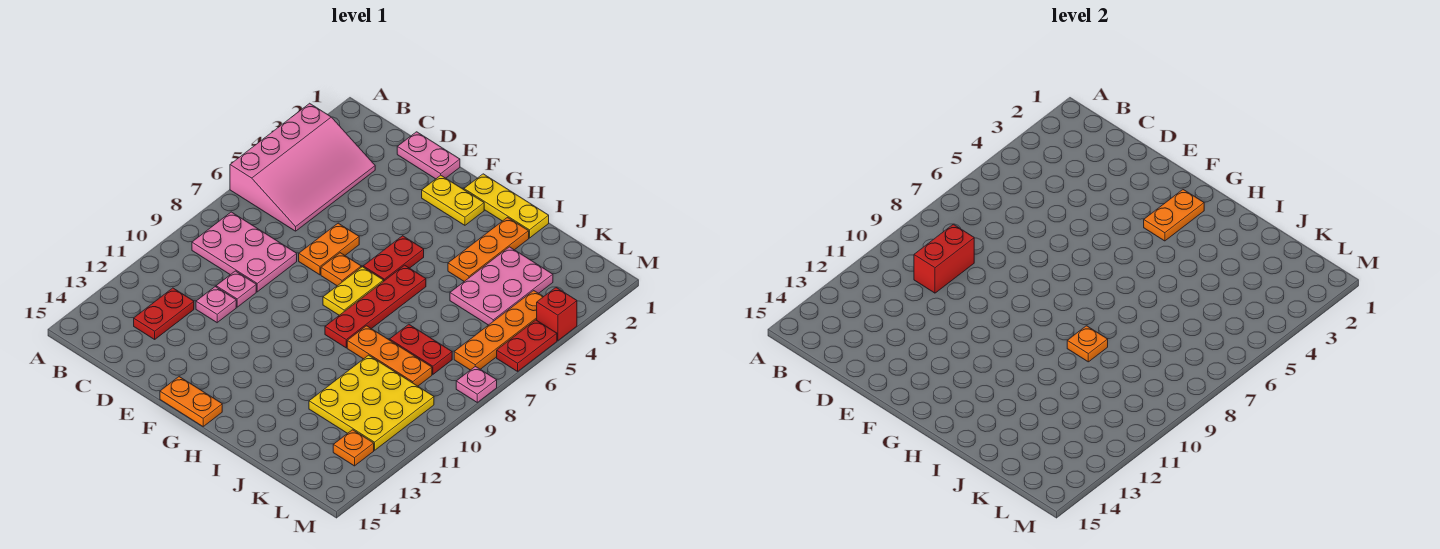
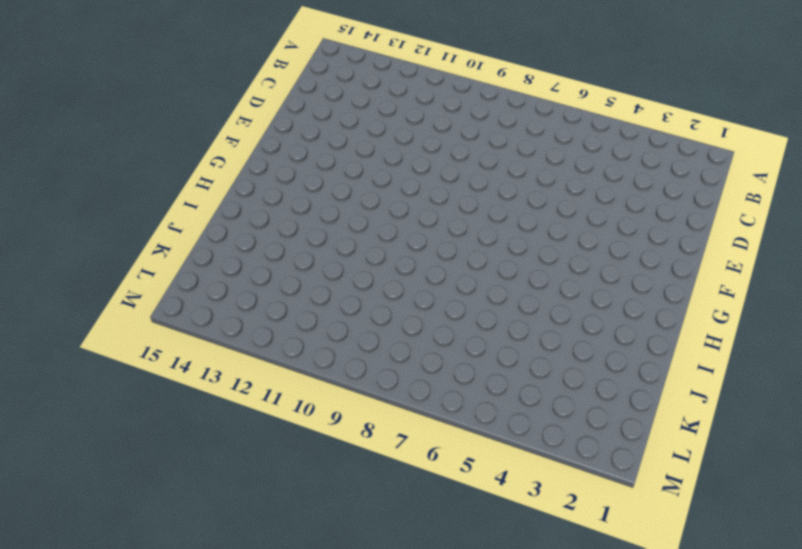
none -> pink slope A3:C6 level 1 top A
none -> pink plate B8:D9 level 1
none -> red plate C12:C13 level 1

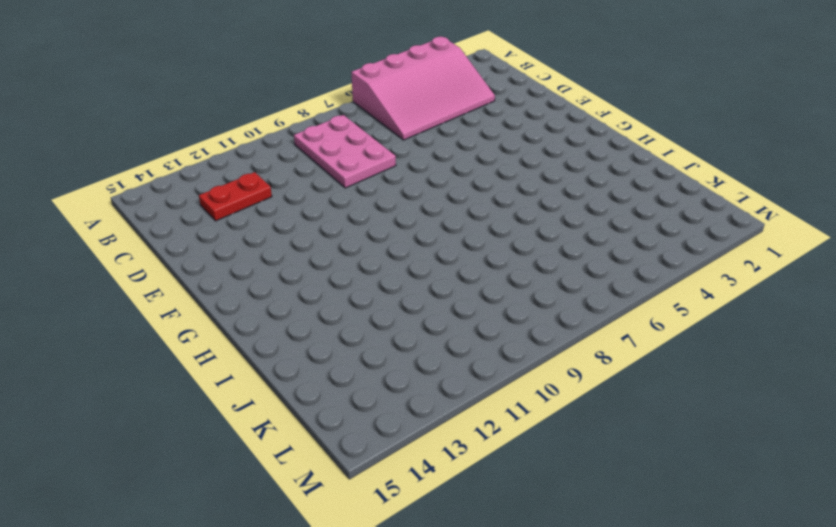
none -> pink plate D1:E1 level 1
none -> pink plate D10 level 1
none -> pink plate D11 level 1

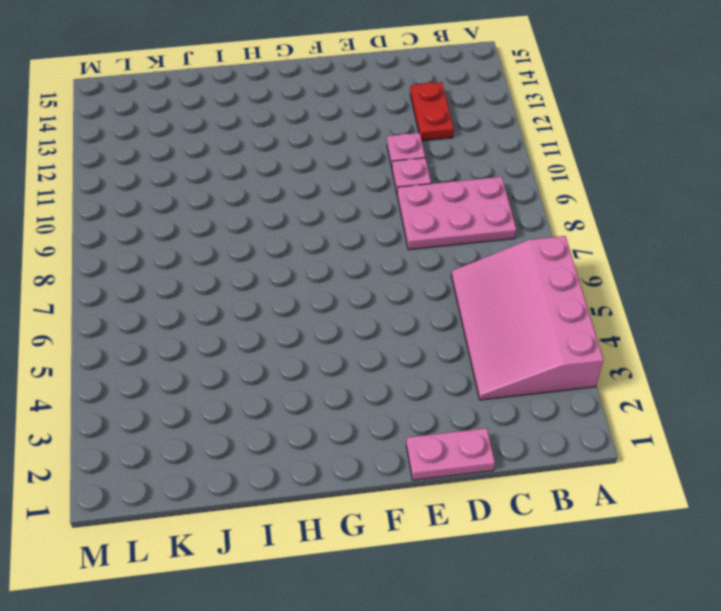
none -> orange plate E6:E7 level 1
none -> yellow plate F2:G2 level 1
none -> orange plate F7 level 1

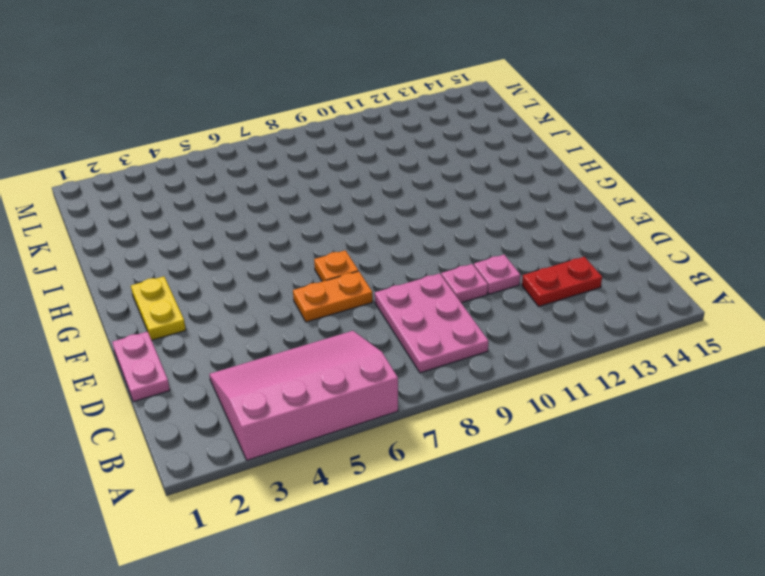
none -> orange plate F15:G15 level 1
none -> yellow plate G1:I1 level 1
none -> red plate G5:G6 level 1

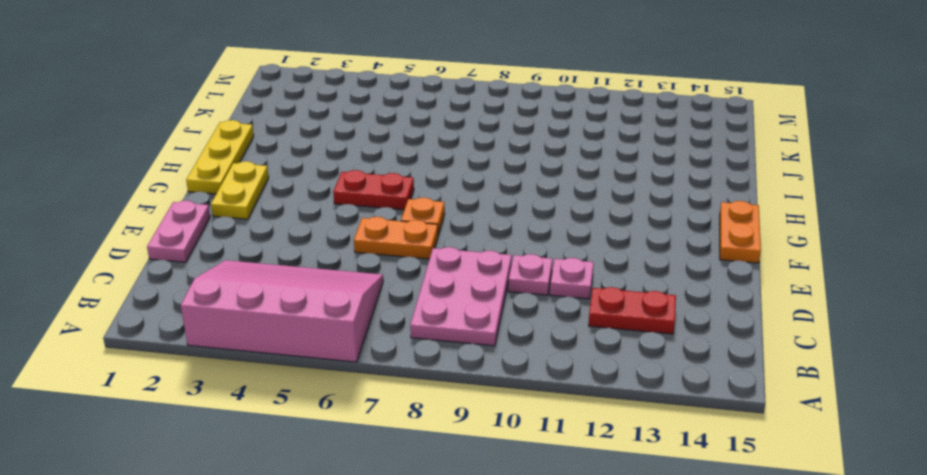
none -> yellow plate G7:G8 level 1
none -> red plate H6:H9 level 1
none -> orange plate I2:I4 level 1

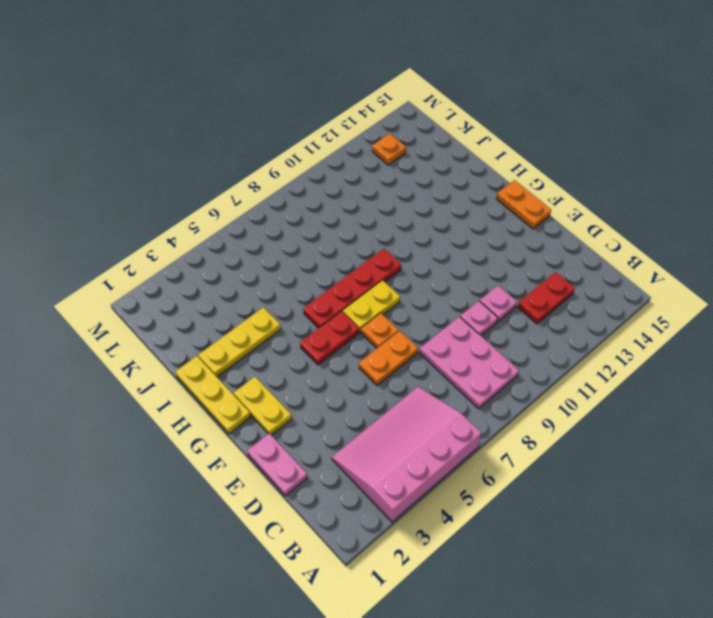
yellow plate I2:I4 level 1 -> orange plate I2:I4 level 1
none -> orange plate I9:K9 level 1
none -> pink plate J3:K5 level 1
none -> red plate J8:K8 level 1

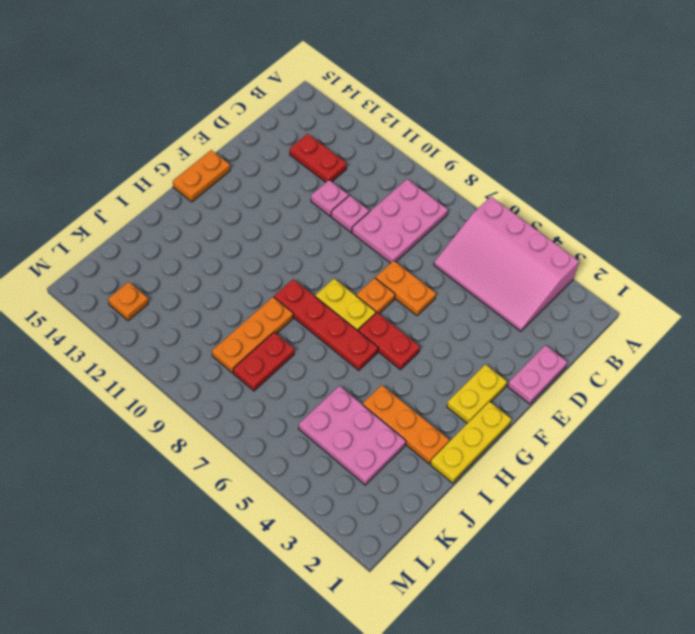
none -> yellow plate J10:L12 level 1
none -> orange plate L4:L7 level 1
none -> red brick M4 level 1

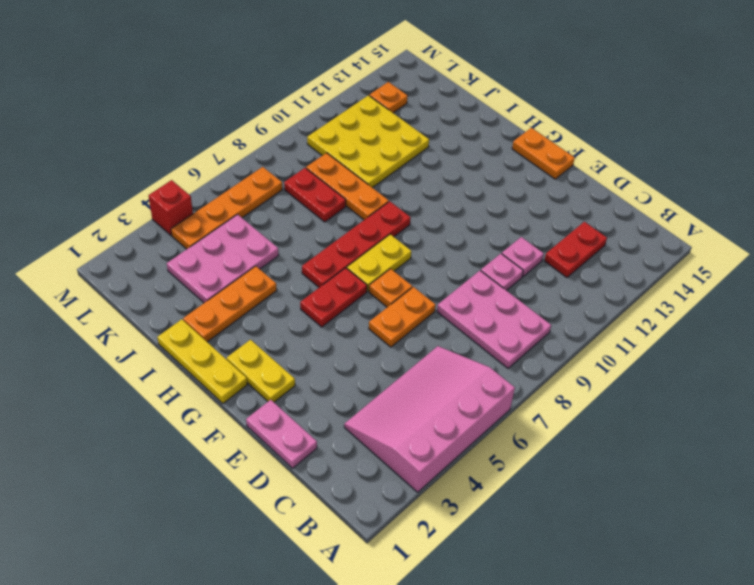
none -> red plate M5:M6 level 1
none -> pink plate M8 level 1
none -> red brick C9:C10 level 2

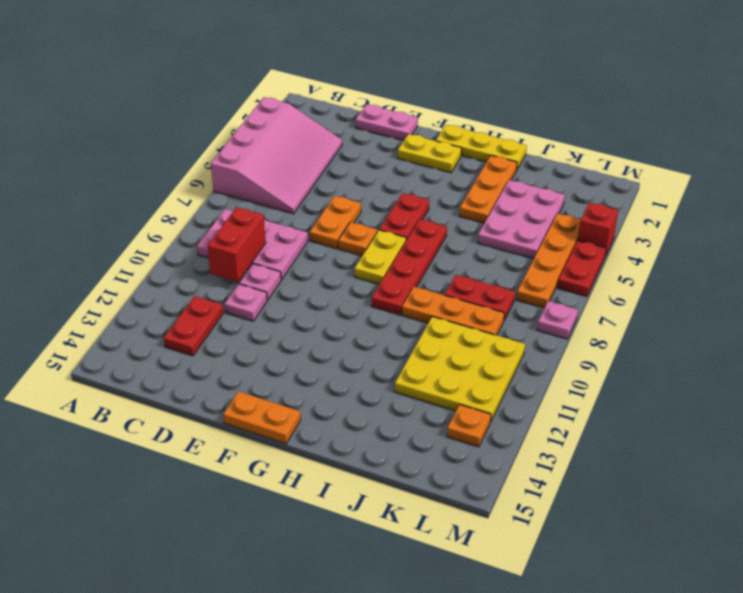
none -> orange plate G2:G3 level 2
none -> orange plate I9 level 2

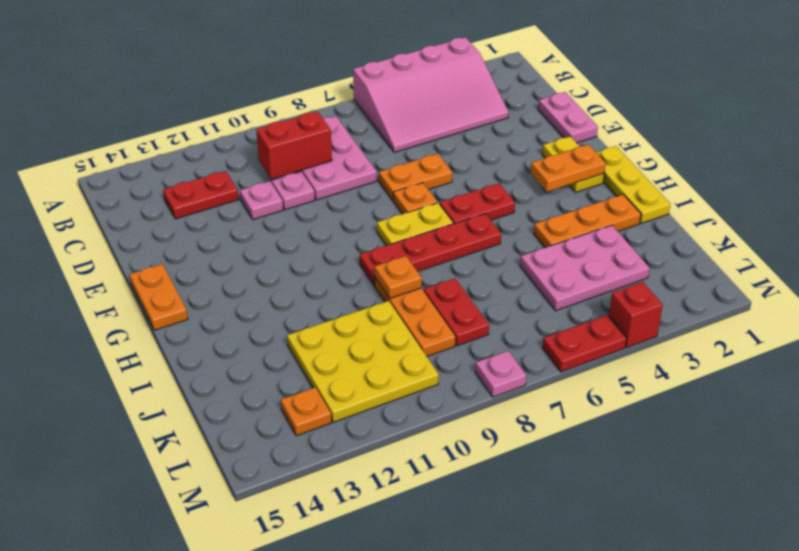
none -> orange plate L4:L7 level 1

